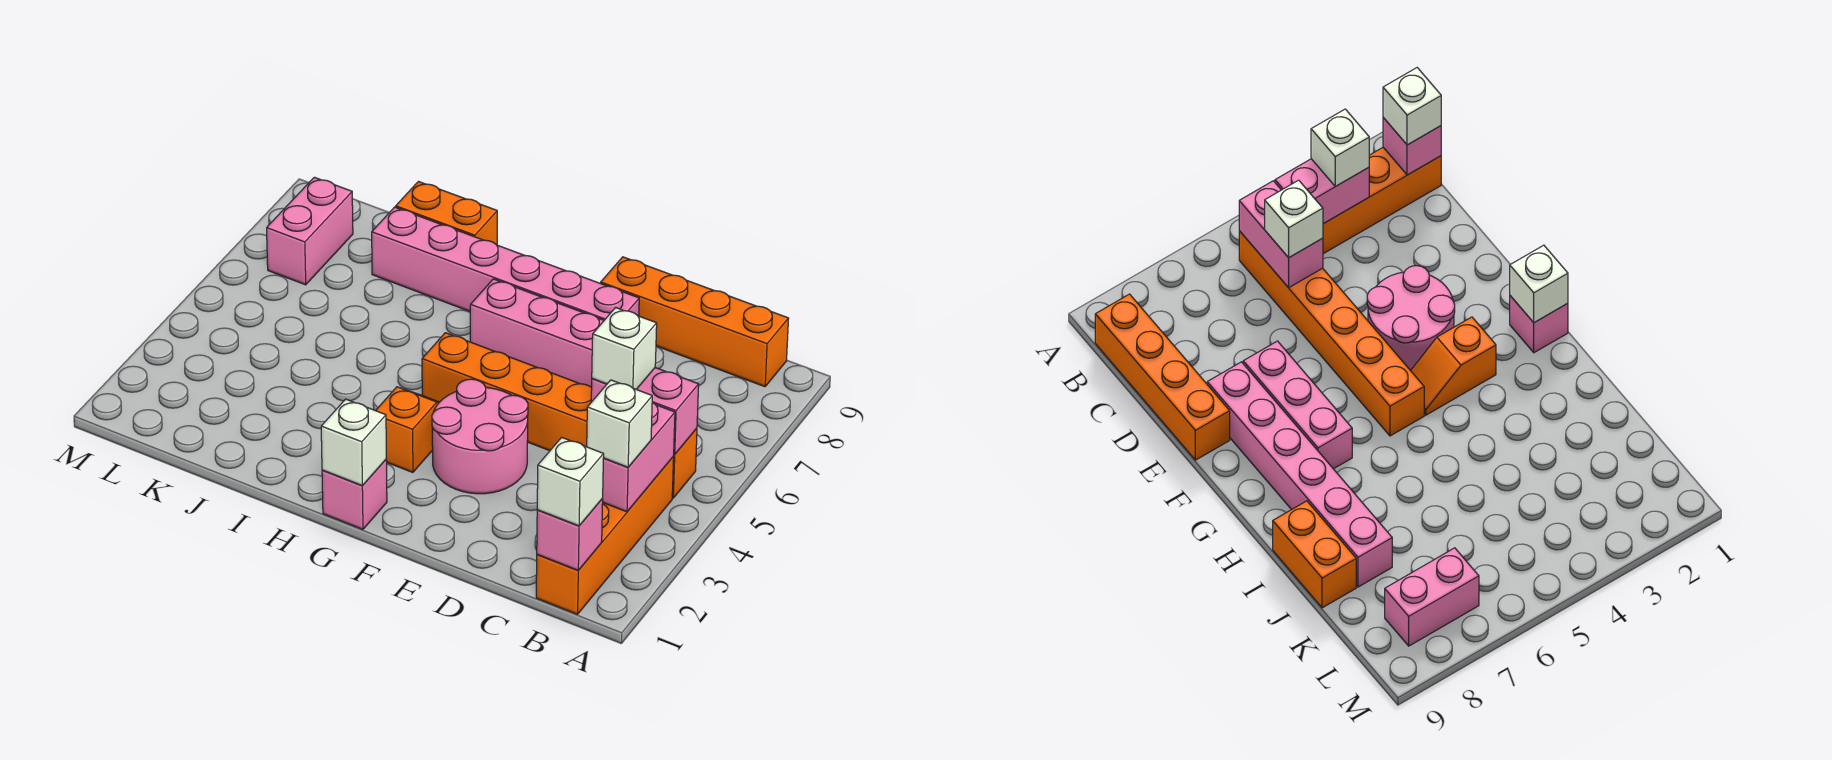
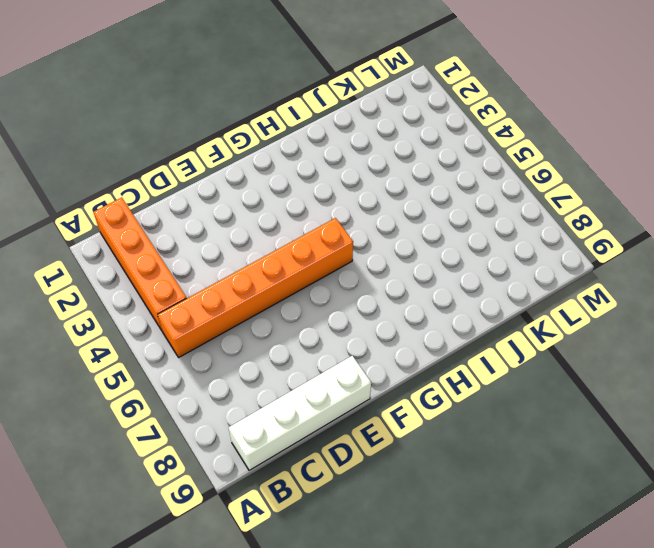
white brick B9:E9 level 1 -> orange brick B9:E9 level 1
none -> pink round brick E3:F4 level 1
none -> pink brick E7:G7 level 1
none -> pink brick E8:J8 level 1

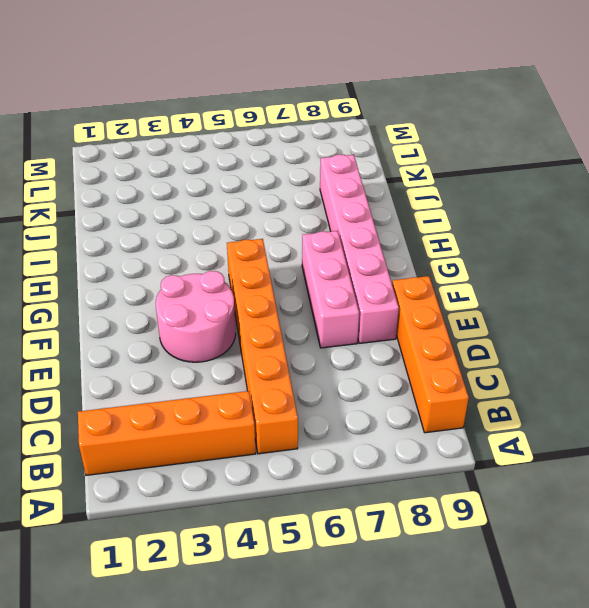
none -> pink brick G1 level 1
none -> orange slope G3:G4 level 1 top 3
none -> orange brick I9:J9 level 1

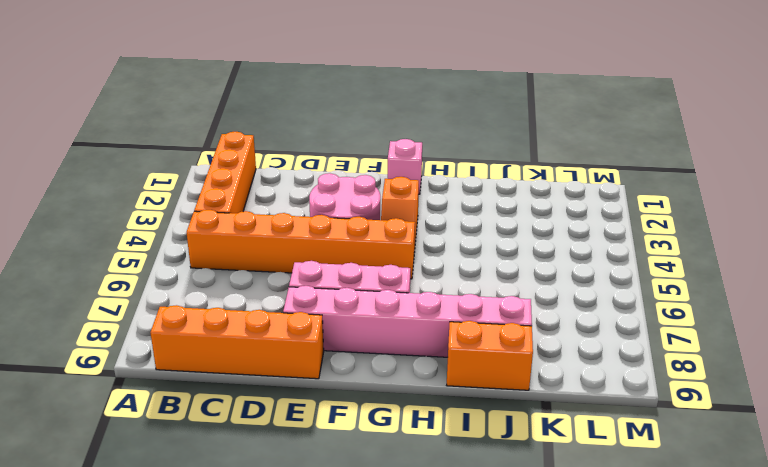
none -> pink brick L7:L8 level 1
none -> pink brick B1 level 2
none -> pink brick B3:B4 level 2

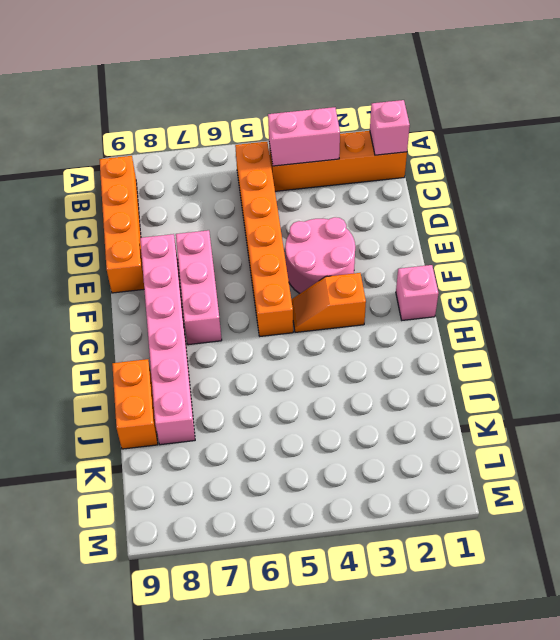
none -> pink brick L7:L8 level 1
none -> pink brick B5:C5 level 2
none -> white brick G1 level 2

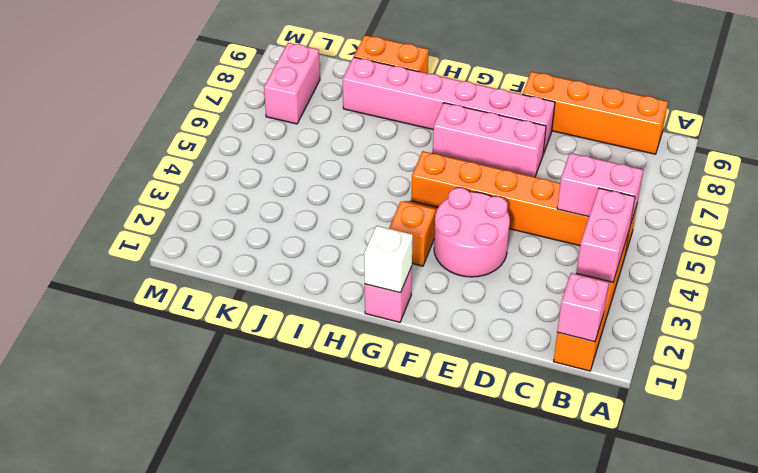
none -> white brick B1 level 3
none -> white brick B3 level 3
none -> white brick C5 level 3

